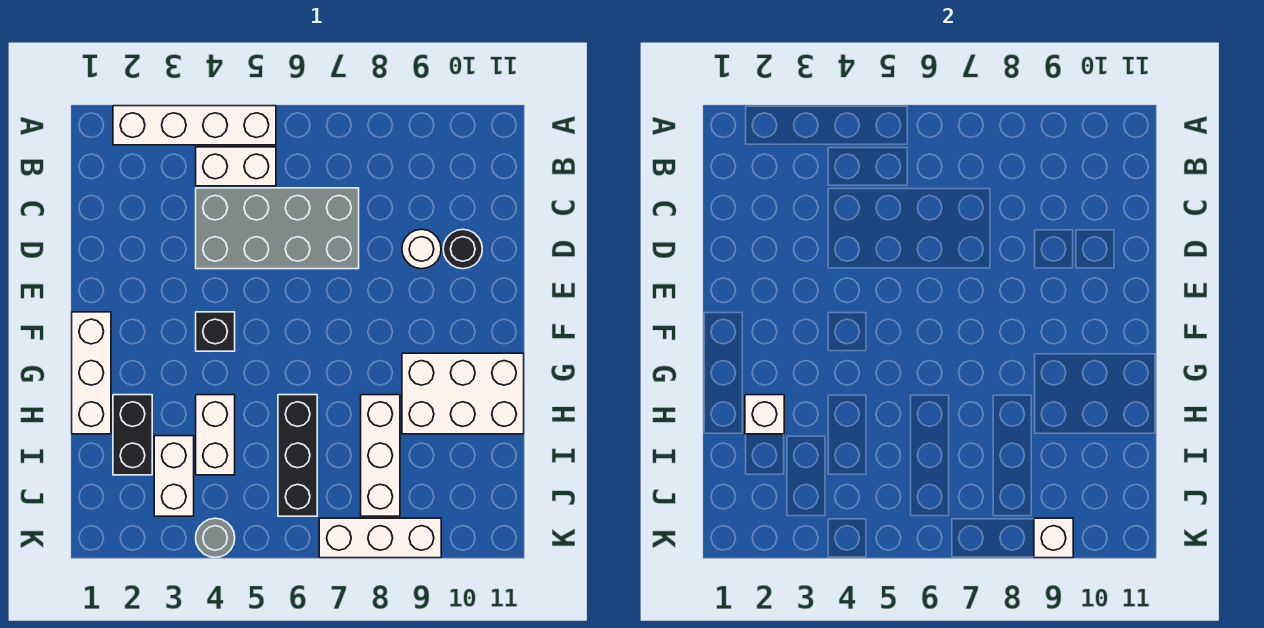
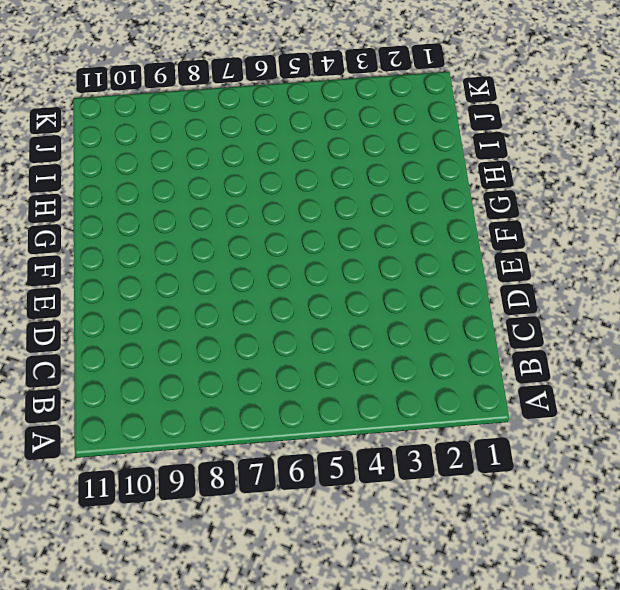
none -> white brick A2:A5 level 1
none -> white brick B4:B5 level 1
none -> grey brick C4:D7 level 1

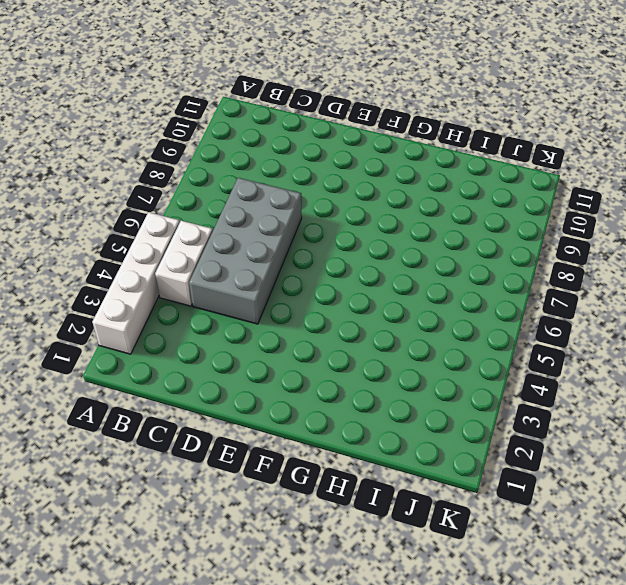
none -> white round brick D9 level 1
none -> black round brick D10 level 1
none -> white brick F1:H1 level 1

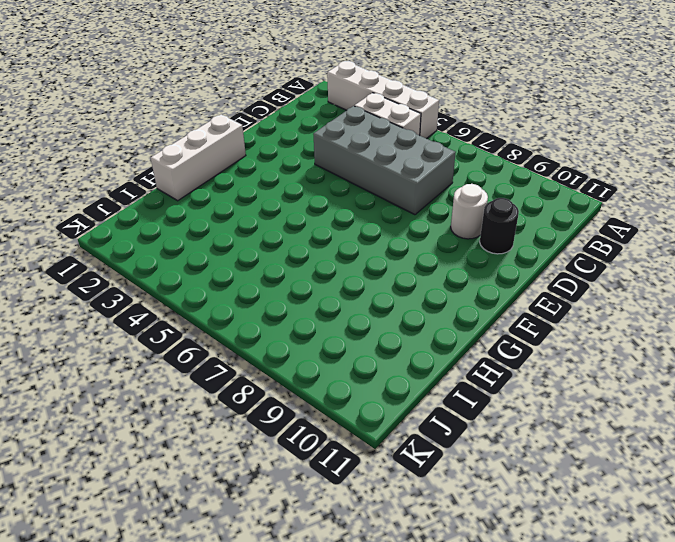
none -> black brick F4 level 1
none -> white brick G9:H11 level 1
none -> black brick H2:I2 level 1

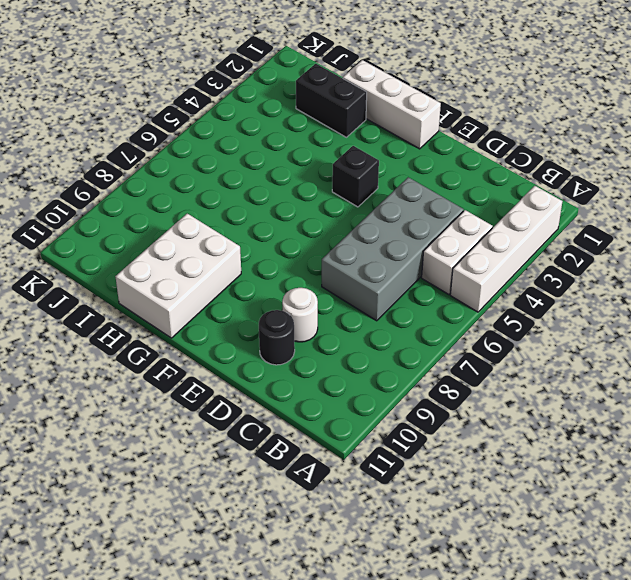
none -> white brick H4:I4 level 1
none -> black brick H6:J6 level 1
none -> white brick H8:J8 level 1

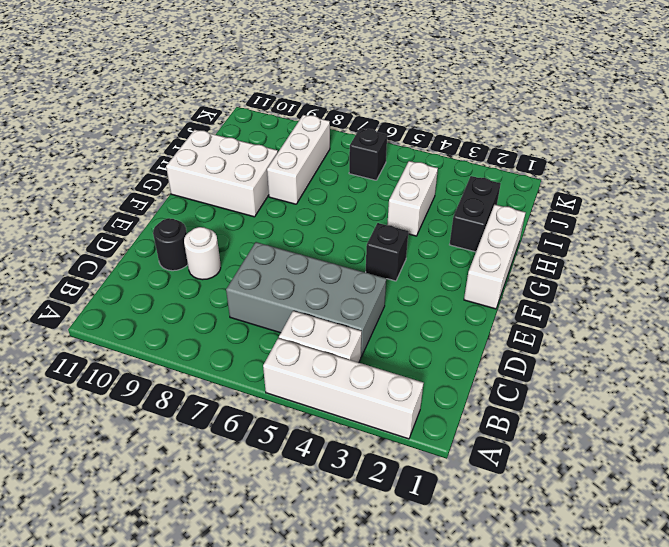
black brick J6 level 1 -> black brick H6:J6 level 1
none -> white brick I3:J3 level 1
none -> grey round brick K4 level 1
none -> white brick K7:K9 level 1

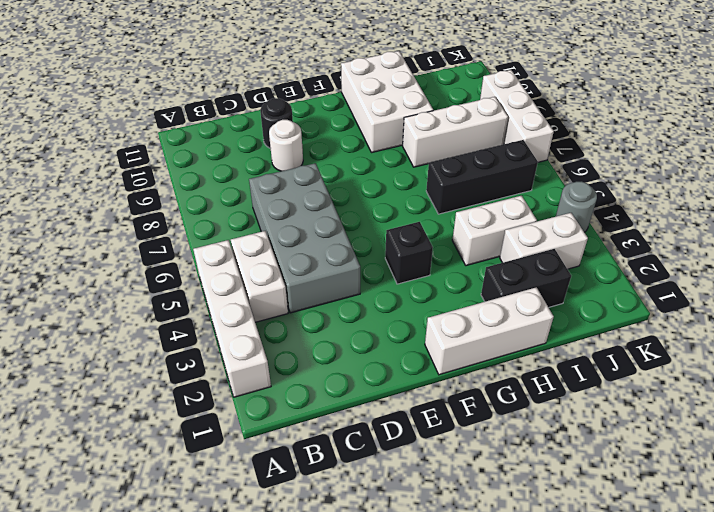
none -> white brick H2 level 2
none -> white brick K9 level 2

